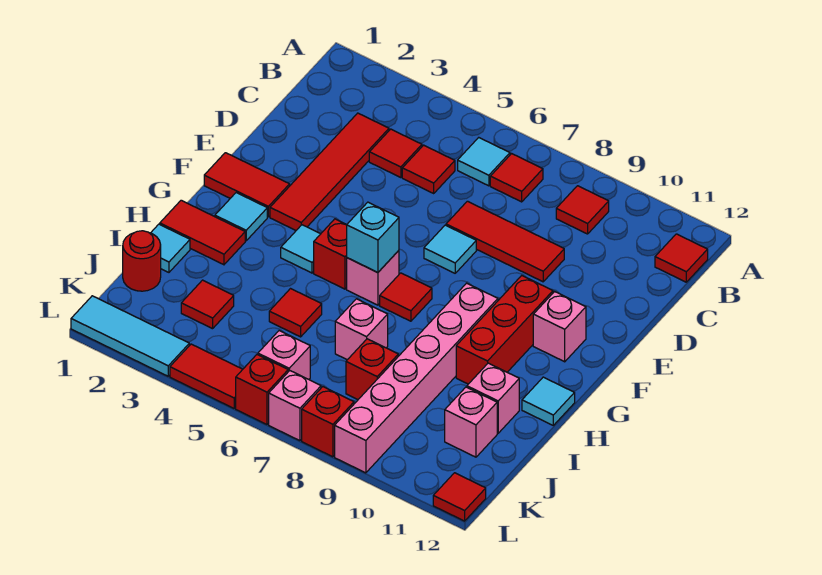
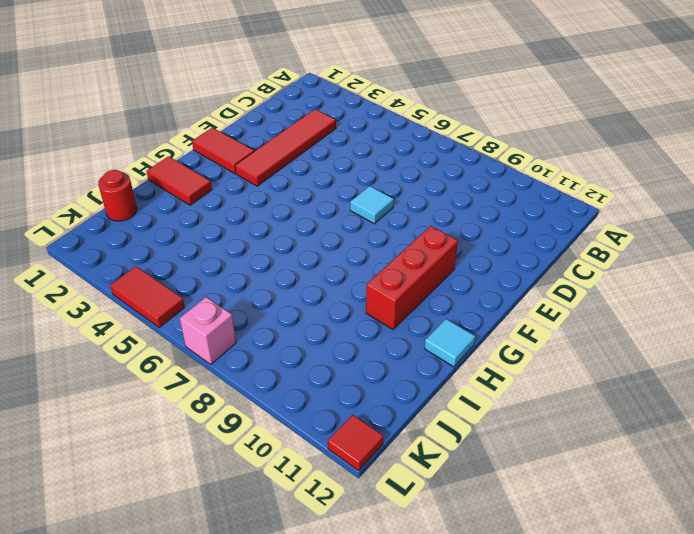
none -> cyan tile B6 level 1
none -> red tile B7 level 1
none -> red tile B9 level 1
none -> red tile B12 level 1

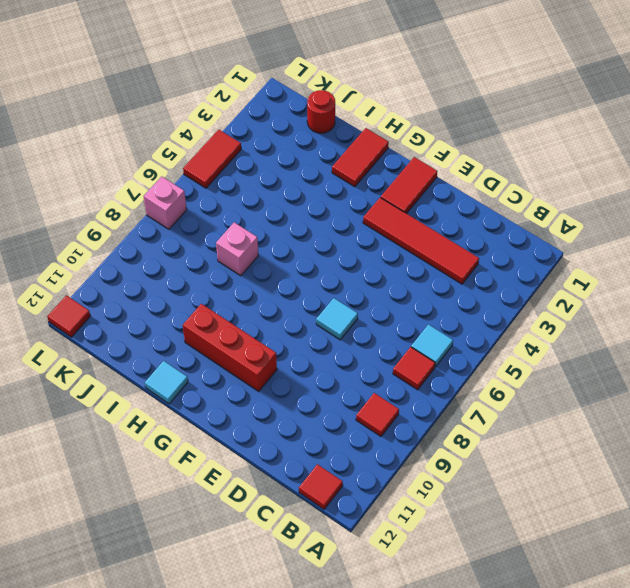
none -> red tile C4 level 1
none -> red tile C5 level 1
none -> red tile D7:D9 level 1
none -> pink brick F11 level 1

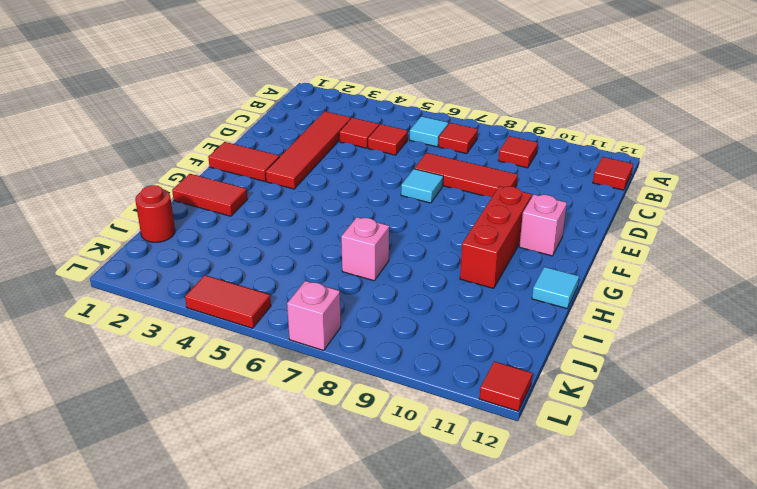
none -> cyan tile G2 level 1
none -> cyan tile G4 level 1
none -> red brick G5 level 1
none -> pink brick G6 level 1

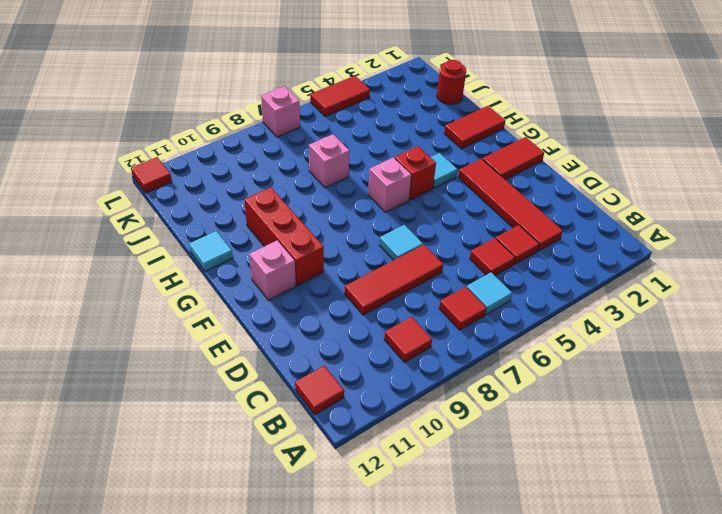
none -> cyan tile G2 level 1
none -> red tile G7 level 1
none -> pink brick G9:L9 level 1
none -> cyan tile I1 level 1

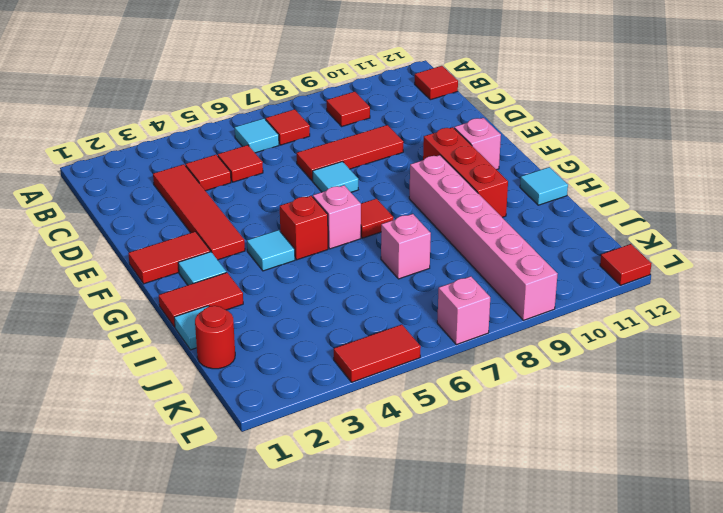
none -> red tile I5 level 1
none -> pink brick I11 level 1
none -> red tile J3 level 1
none -> red brick J8 level 1

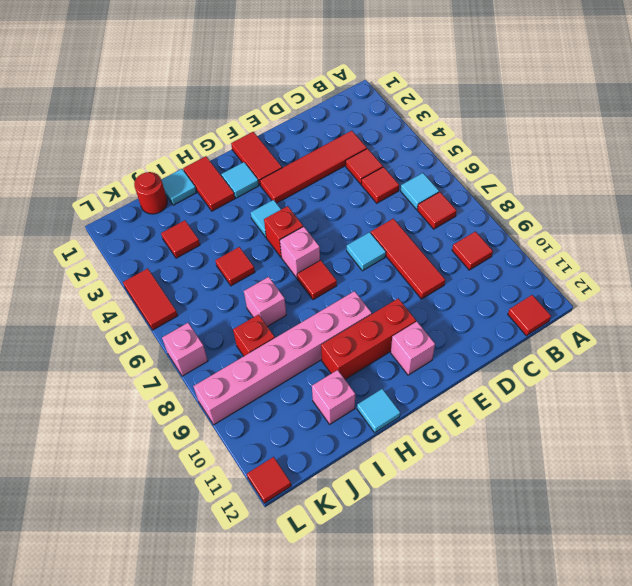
none -> pink brick J11 level 1
none -> pink brick K6 level 1
none -> cyan tile L1:L3 level 1
none -> red brick L6 level 1

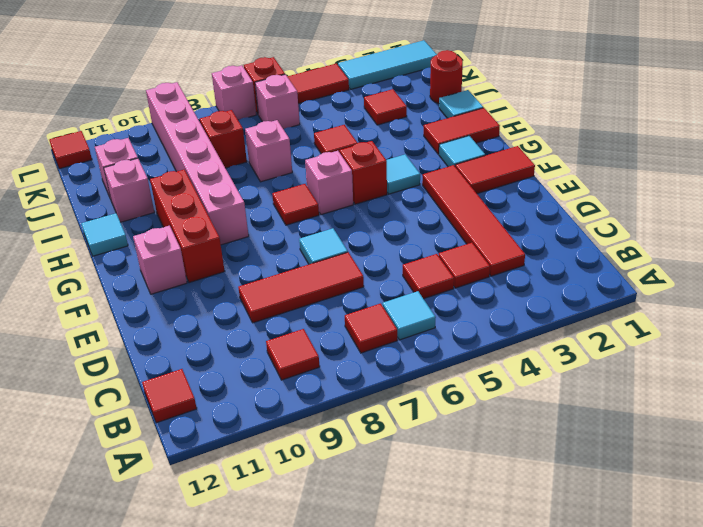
none -> red brick L8 level 1
none -> cyan brick G6 level 2

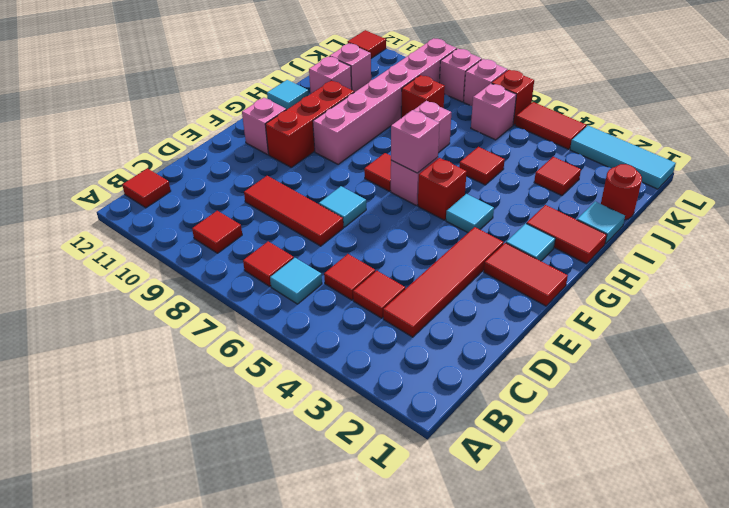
pink brick G6 level 2 -> cyan brick G6 level 2
pink brick L8 level 1 -> red brick L8 level 1

